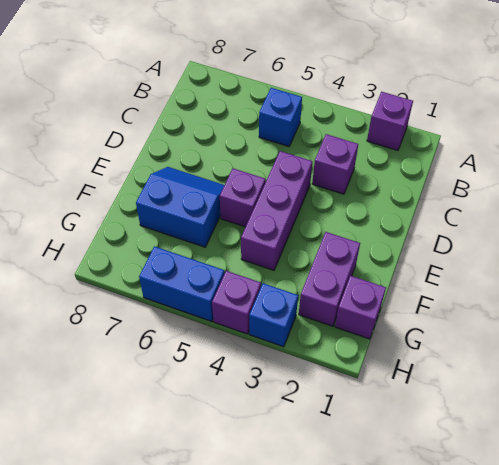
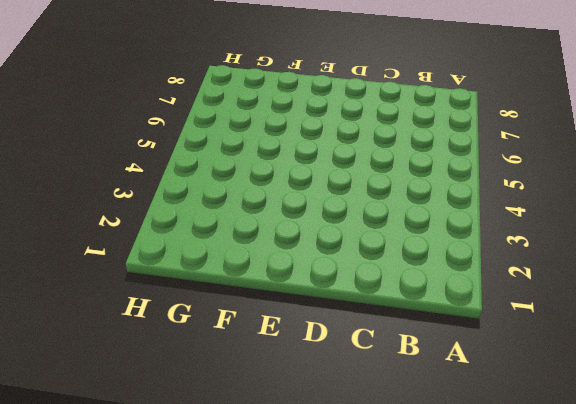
none -> purple brick A2 level 1
none -> blue brick B5 level 1

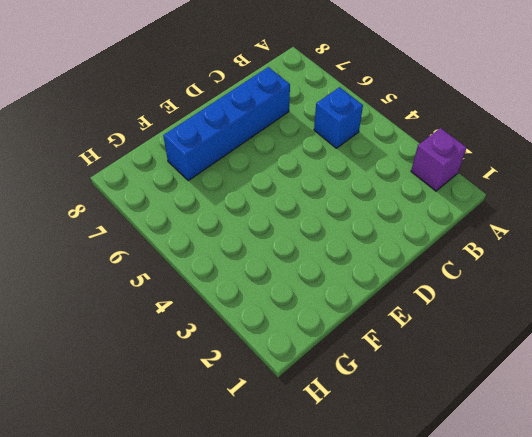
blue brick C7:F7 level 1 -> blue slope E6:F7 level 1 top F
none -> purple brick C3 level 1
none -> purple brick D4:F4 level 1

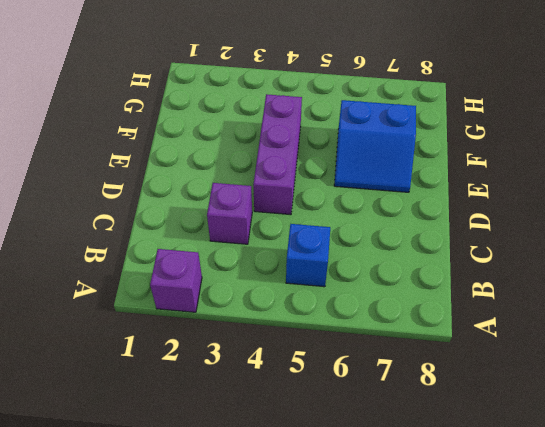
none -> purple brick E5 level 1
none -> purple brick F2:G2 level 1

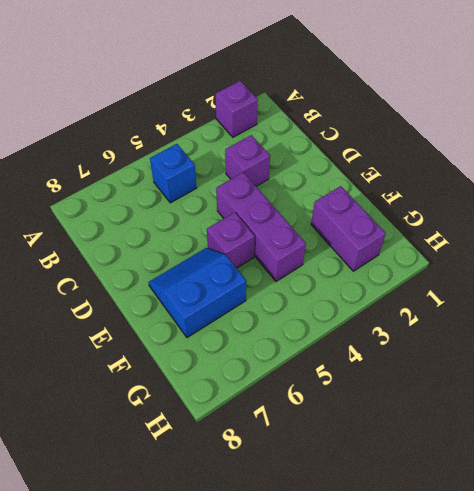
none -> purple brick G1 level 1
none -> blue brick H3 level 1

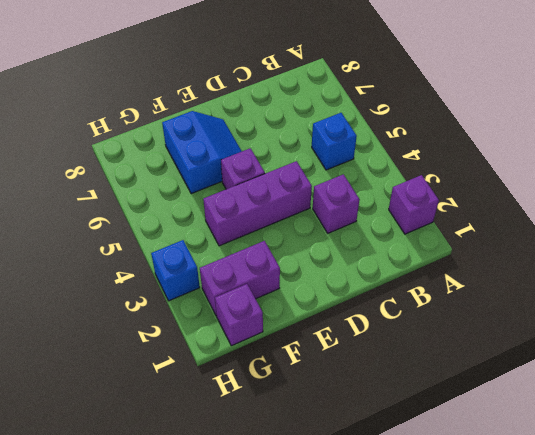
none -> purple brick H4 level 1
none -> blue brick H5:H6 level 1

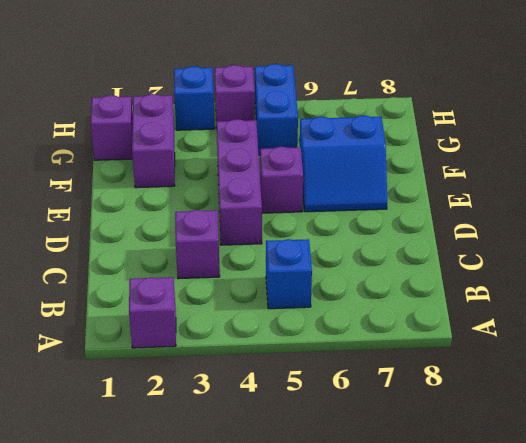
blue brick G5:H5 level 1 -> blue brick H5:H6 level 1

